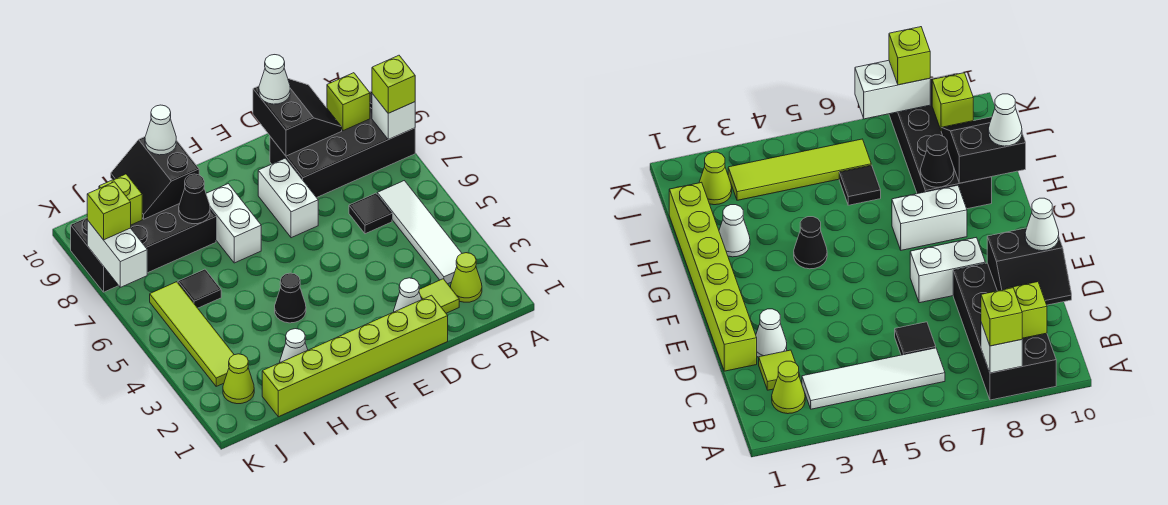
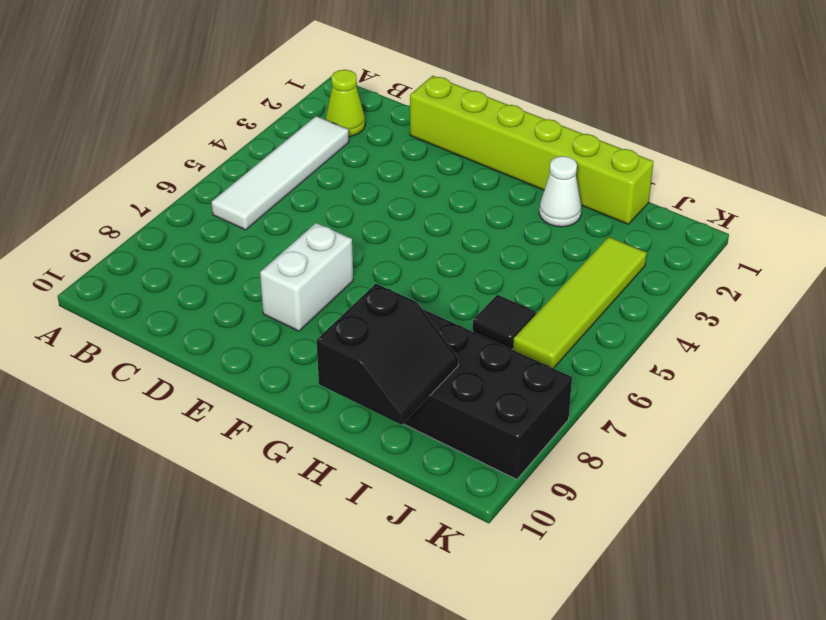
none -> black brick A8:D9 level 1
none -> lime tile C2 level 1
none -> black tile C6 level 1

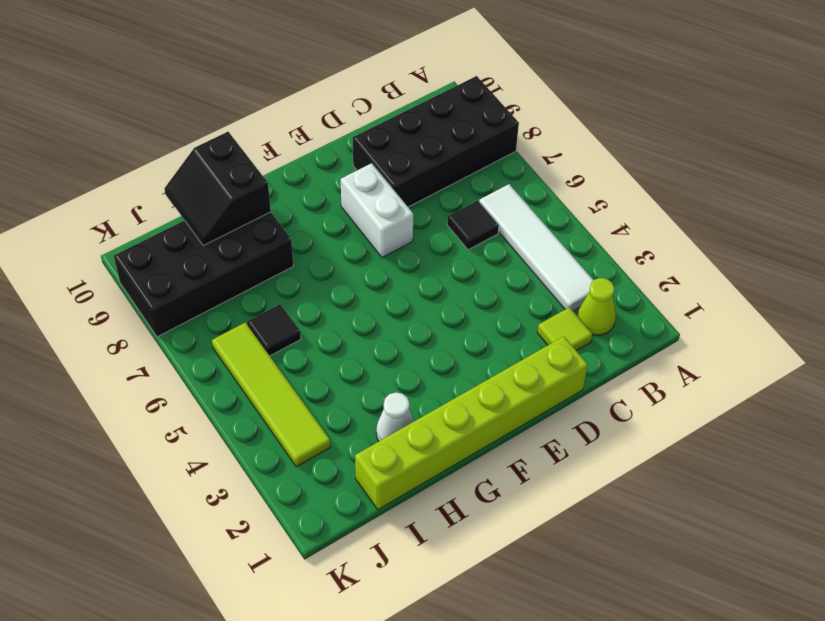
none -> white cone D2 level 1
none -> black cone G4 level 1
none -> white brick G7:G8 level 1

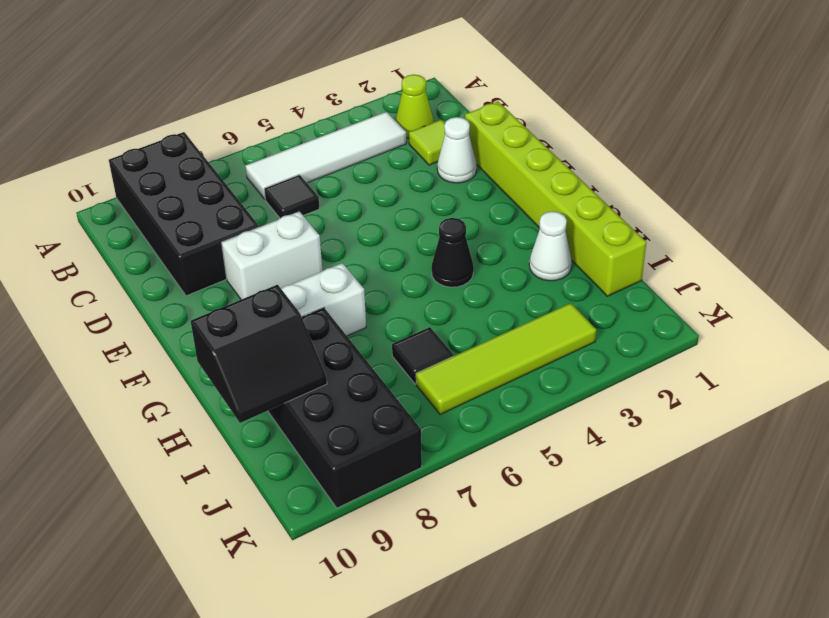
none -> lime cone J2 level 1
none -> white brick A8 level 2
none -> lime brick B9 level 2

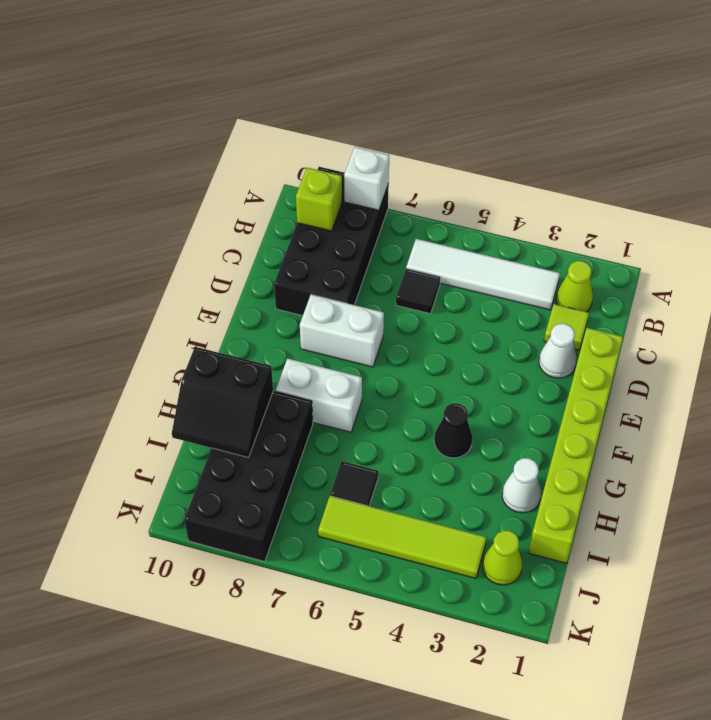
none -> black slope C9:D10 level 2 top D
none -> black cone H8 level 2
none -> lime brick J9 level 2

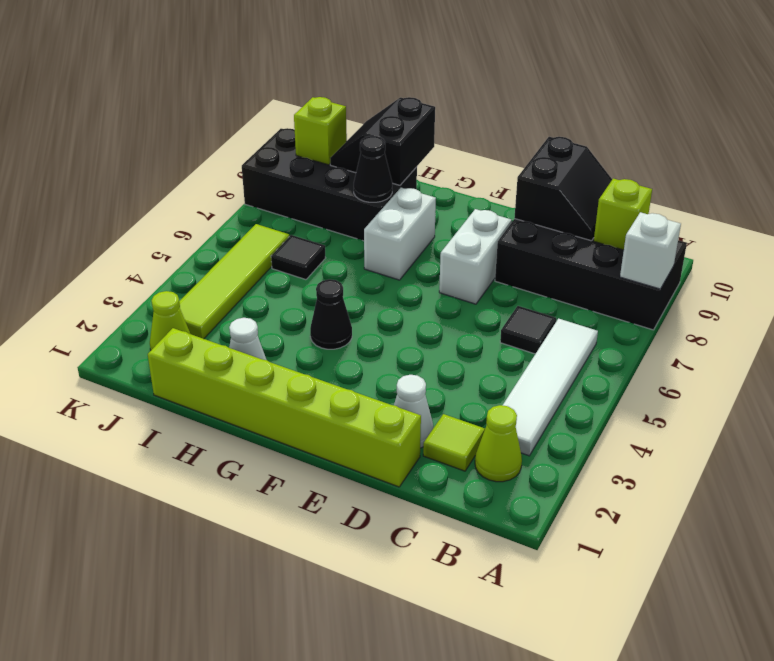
none -> white brick K7:K8 level 2
none -> lime brick A8 level 3
none -> white cone D10 level 3

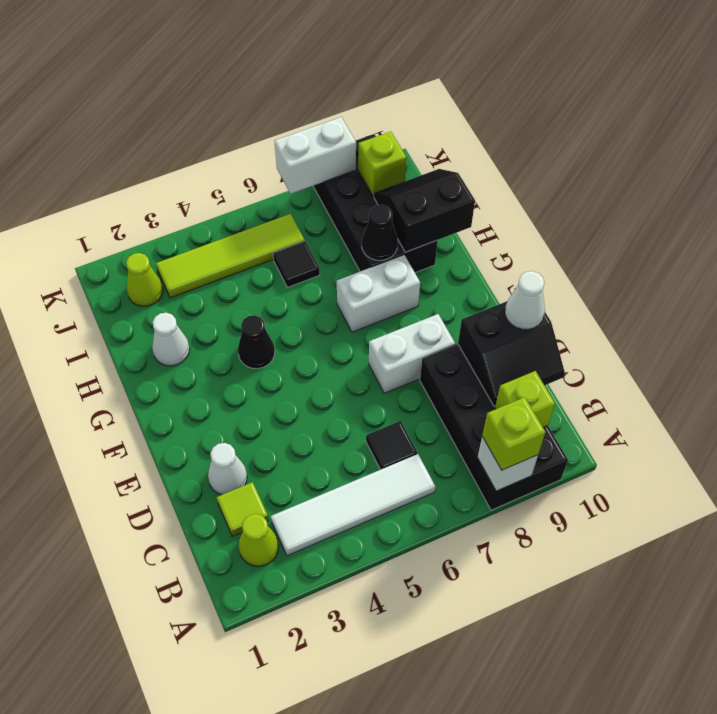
none -> lime brick D1:I1 level 1
none -> white cone H10 level 3
none -> lime brick K8 level 3

